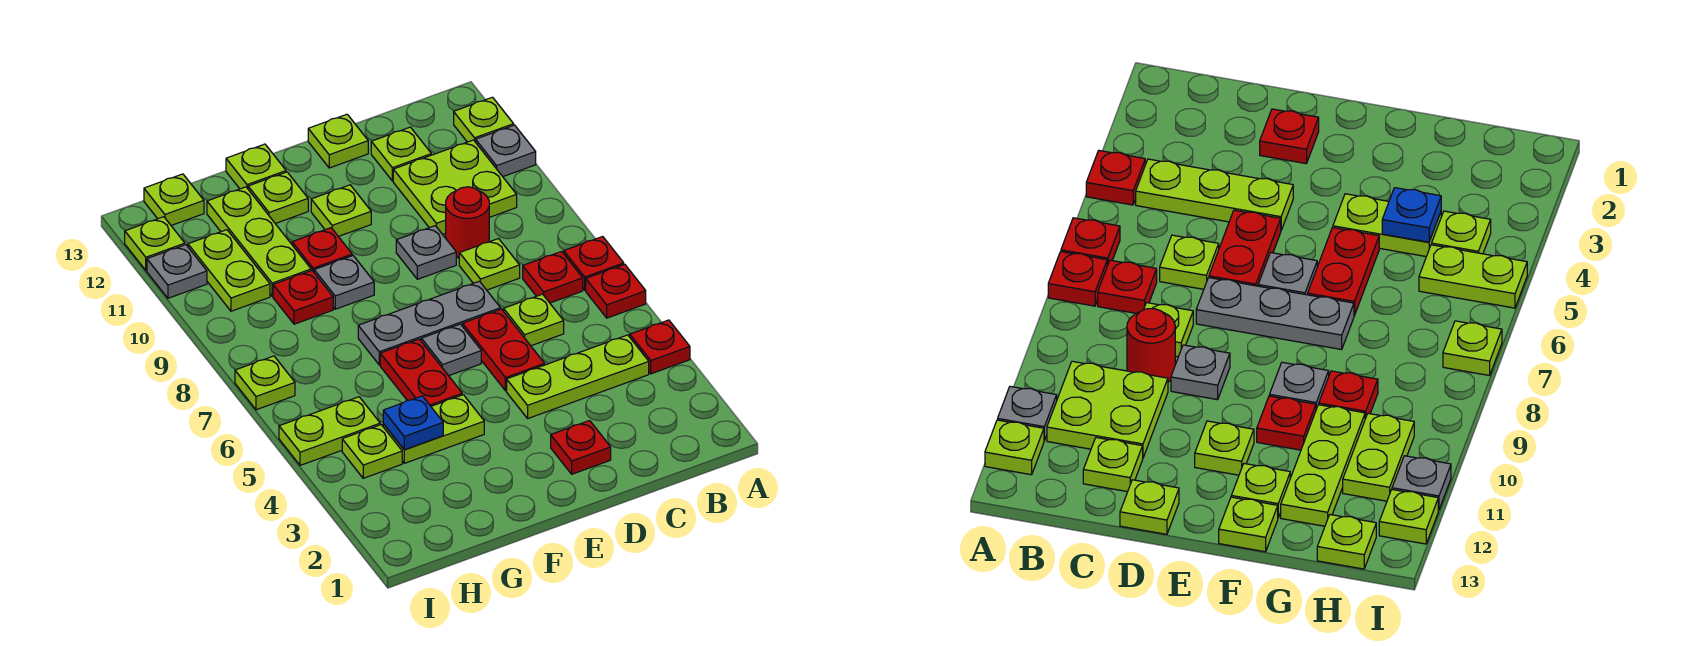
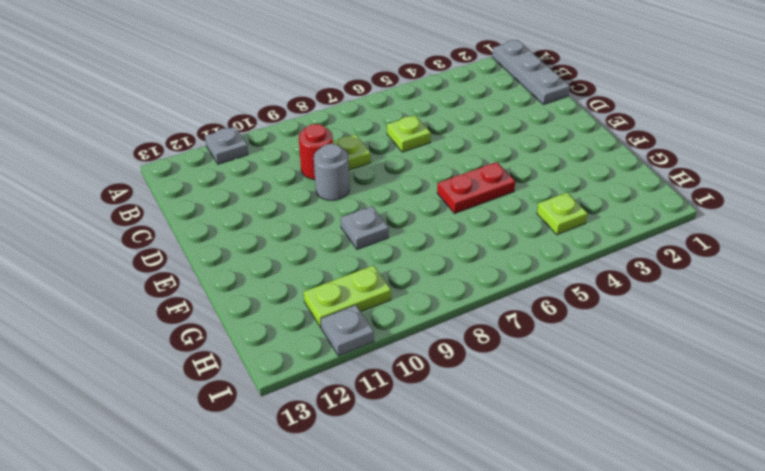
grey plate A1:C1 level 1 -> grey plate D7:F7 level 1
grey round brick D9 level 1 -> grey plate D9 level 1
none -> red plate A4 level 1
none -> red plate A6 level 1
none -> red plate A7 level 1
none -> lime plate A12 level 1

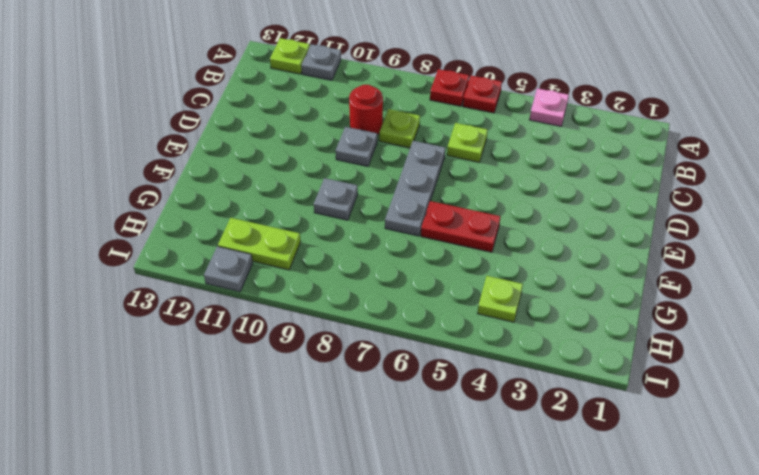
pink plate A4 level 1 -> red plate A4 level 1
none -> lime plate B4:D4 level 1
none -> red plate B7 level 1
none -> lime plate B10:C11 level 1
none -> lime plate C12 level 1

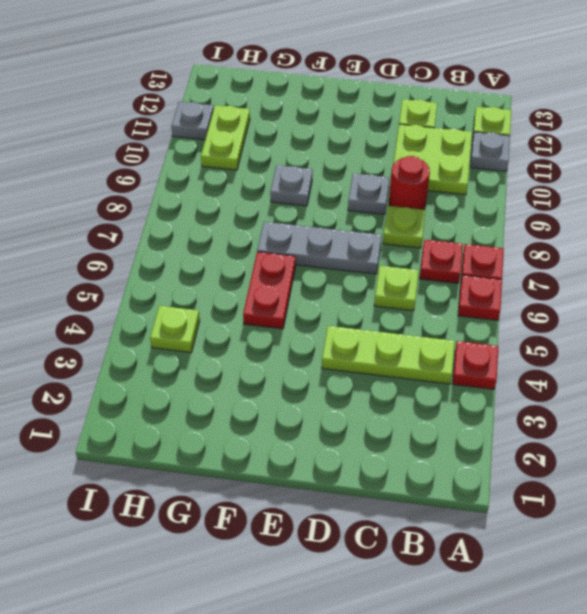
none -> red plate D2 level 1
none -> red plate D5:D6 level 1
none -> lime plate D13 level 1
none -> grey plate E6 level 1

